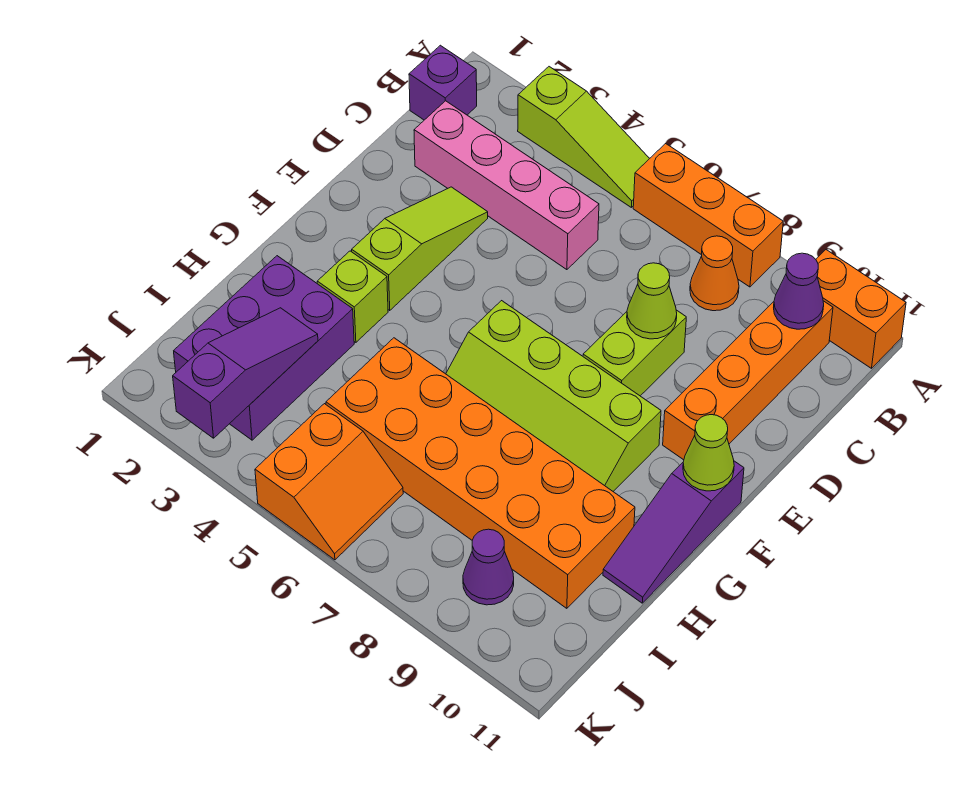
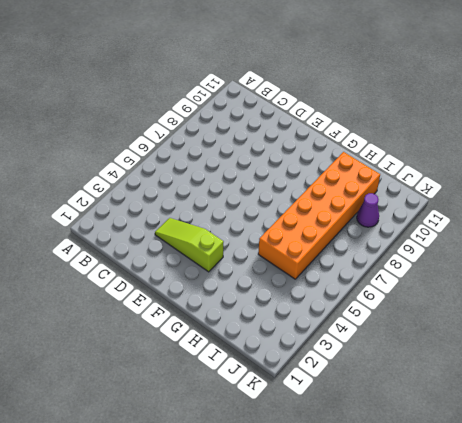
none -> lime slope A3:A5 level 1 top 3
none -> orange brick A6:A8 level 1
none -> orange brick A10:A11 level 1

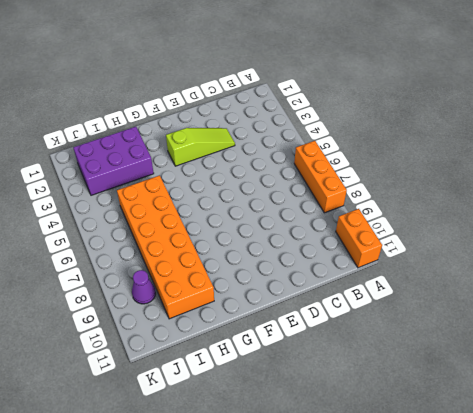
none -> lime slope A3:A5 level 1 top 3
none -> purple brick B1 level 1
none -> orange cone B8 level 1

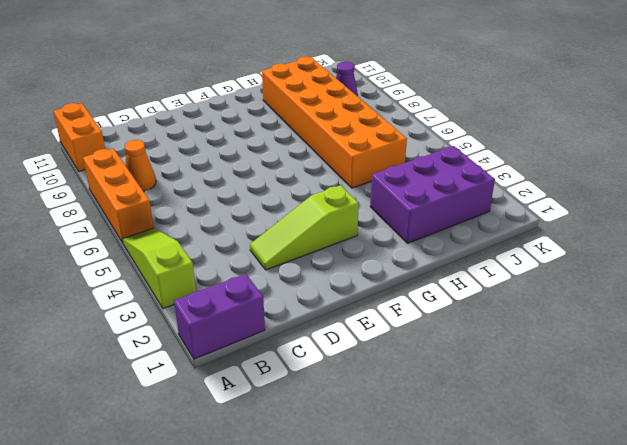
purple brick A1:B1 level 1 -> purple brick B1 level 1
none -> orange brick B10:E10 level 1
none -> pink brick C2:C5 level 1
none -> lime brick D8:E8 level 1

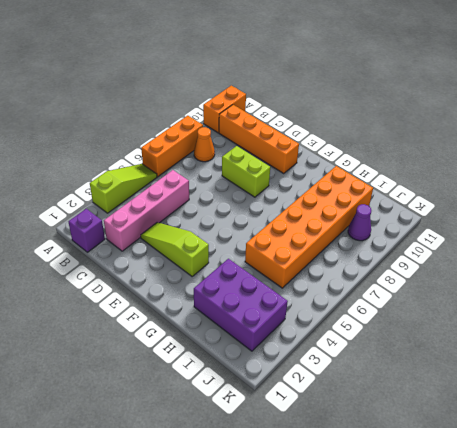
none -> lime slope F6:G9 level 1 top F
none -> purple slope F11:H11 level 1 top F
none -> lime brick G3 level 1

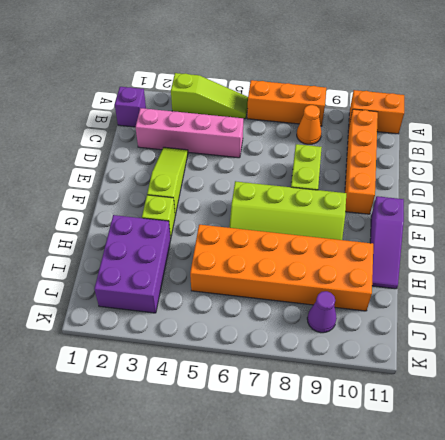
none -> orange slope J5:K6 level 1 top 5
none -> purple cone B10 level 2
none -> lime cone D8 level 2

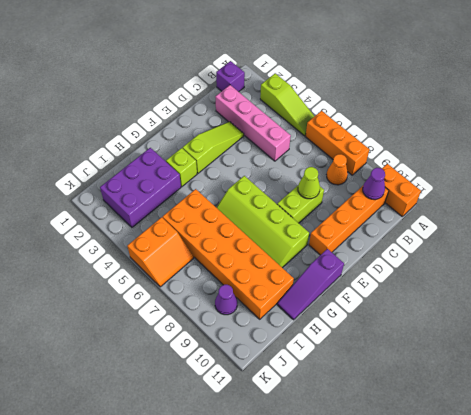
none -> lime cone F11 level 2
none -> purple slope I3:K3 level 2 top K

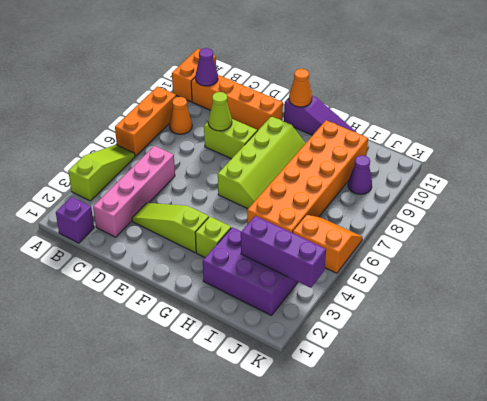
orange cone F11 level 2 -> lime cone F11 level 2
purple brick I3:K3 level 2 -> purple slope I3:K3 level 2 top K

